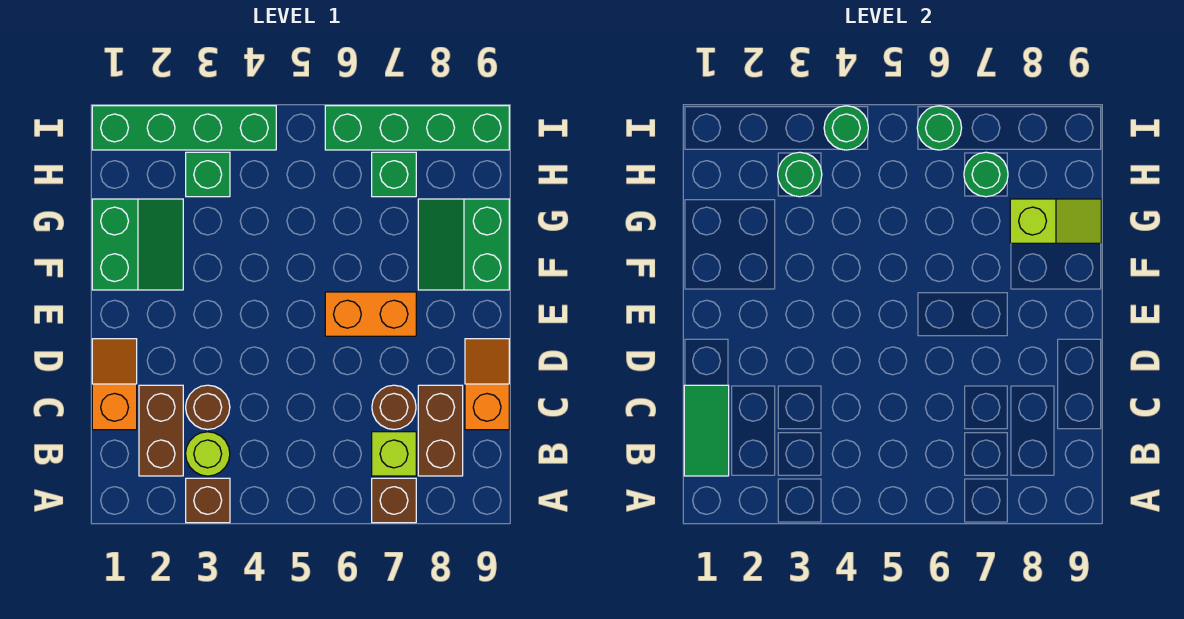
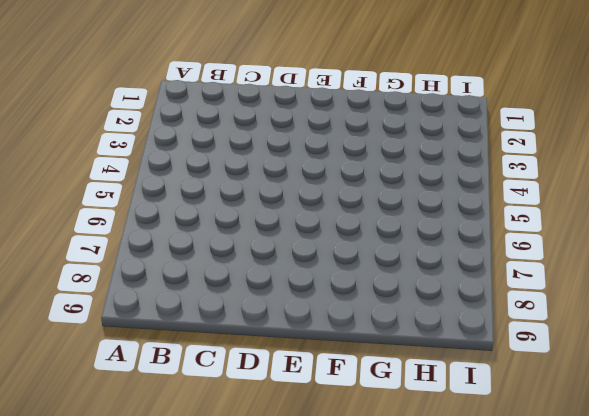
none -> brown brick A3 level 1
none -> brown brick A7 level 1
none -> brown brick B2:C2 level 1

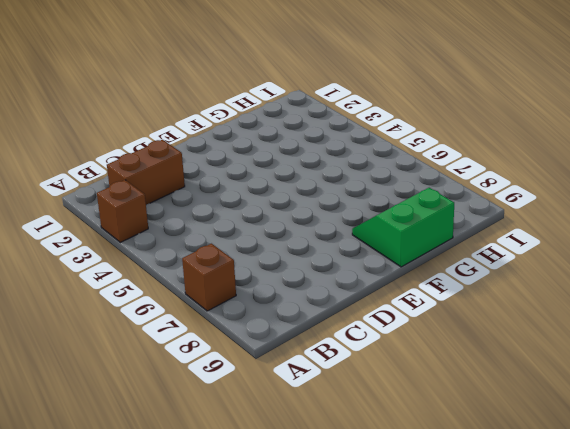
none -> lime round brick B3 level 1
none -> lime brick B7 level 1
none -> brown brick B8:C8 level 1

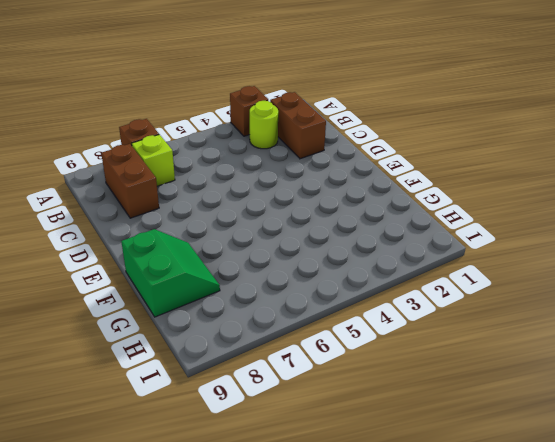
none -> orange slope C1:D1 level 1 top C
none -> brown round brick C3 level 1
none -> brown round brick C7 level 1

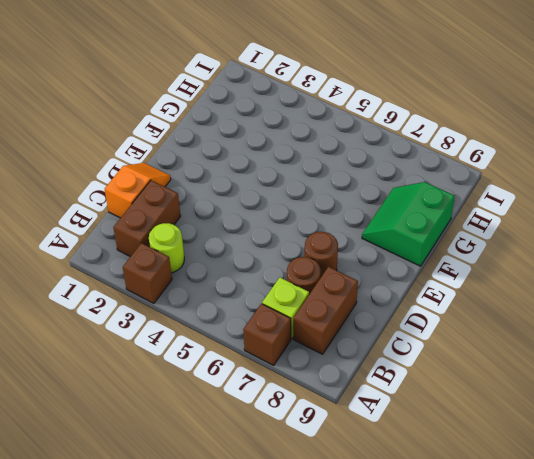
brown round brick D7 level 1 -> brown round brick C3 level 1
none -> orange slope C9:D9 level 1 top C
none -> orange brick E6:E7 level 1
none -> green slope F1:G2 level 1 top 1

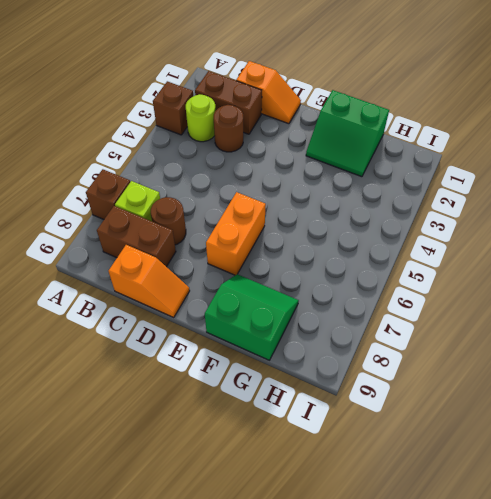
none -> green brick H3 level 1
none -> green brick H7 level 1
none -> green brick I1:I4 level 1

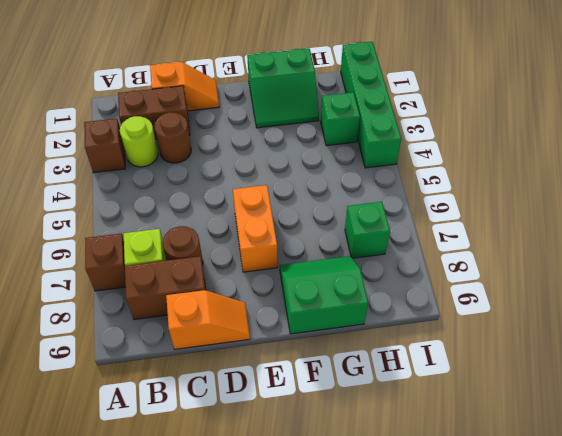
none -> green brick I6:I9 level 1
none -> green tile B1:C1 level 2
none -> lime slope G8:G9 level 2 top 8

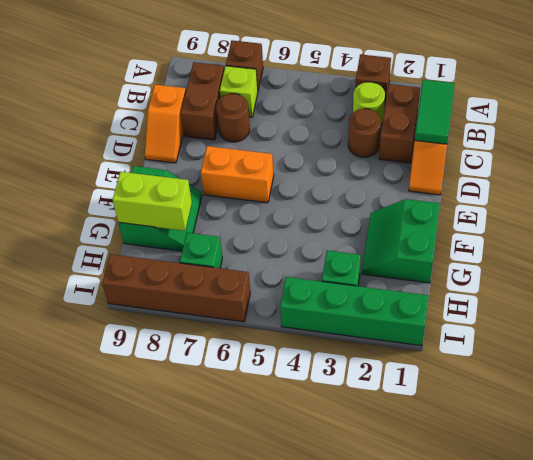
lime brick G8:G9 level 2 -> lime slope G8:G9 level 2 top 8
brown brick I6:I9 level 1 -> green brick I6:I9 level 1
none -> green round brick H3 level 2
none -> green round brick H7 level 2
none -> green round brick I4 level 2

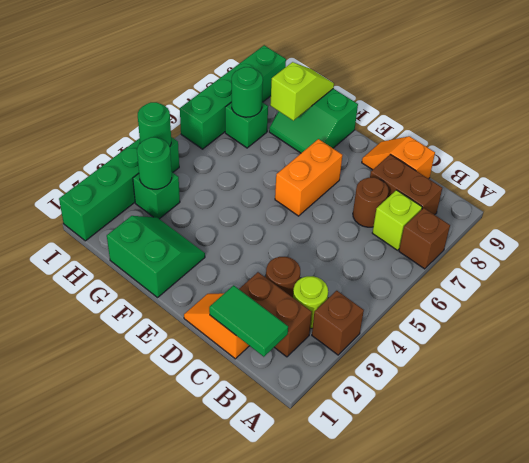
none -> green round brick I6 level 2

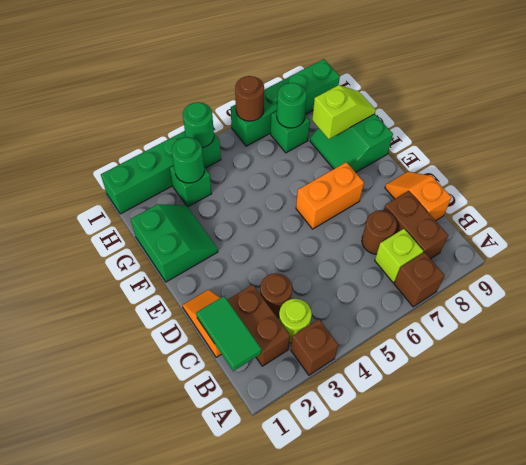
brown round brick I6 level 2 -> green round brick I6 level 2

